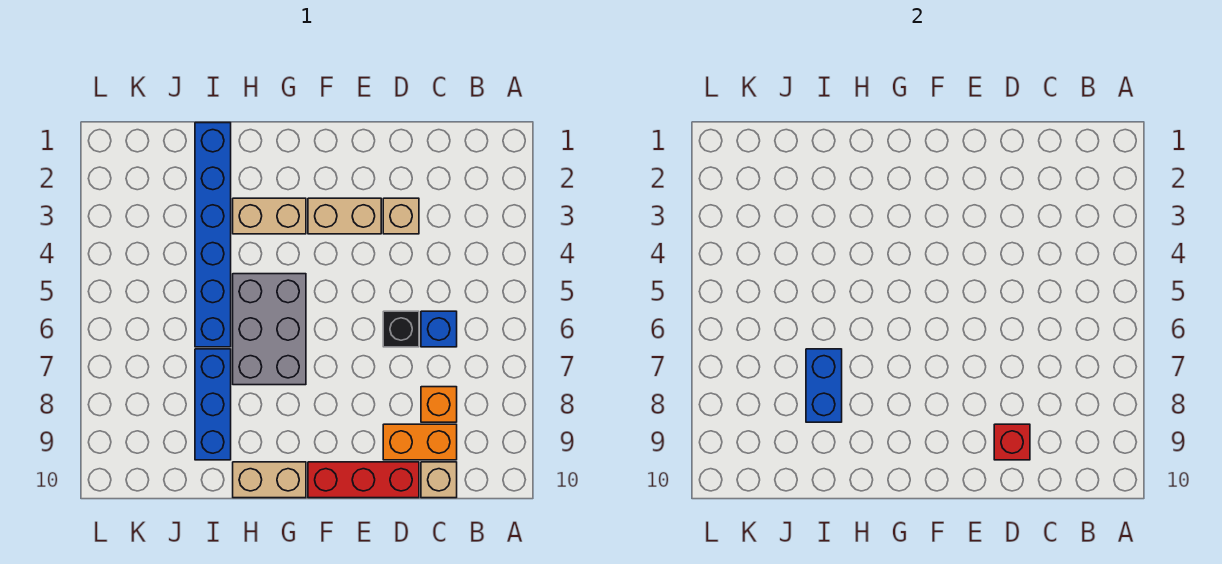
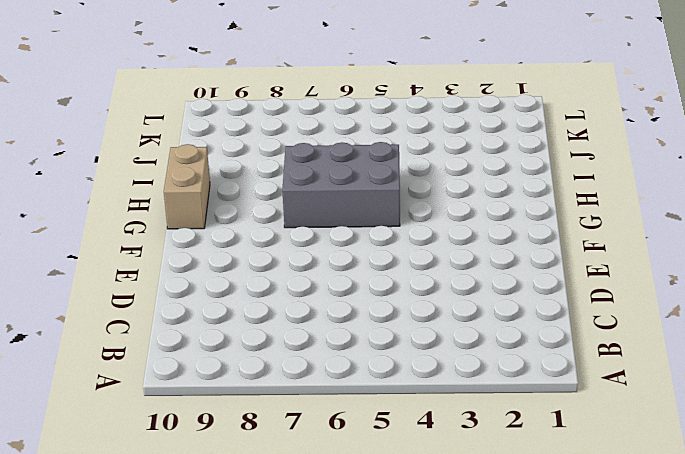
none -> blue brick C6 level 1
none -> orange brick C8 level 1
none -> orange brick C9:D9 level 1

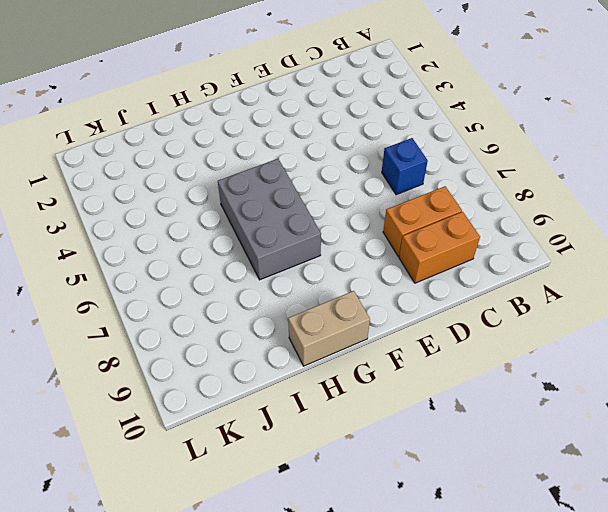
orange brick C8:D8 level 1 -> orange brick C8 level 1
none -> tan brick C10 level 1
none -> tan brick D3 level 1
none -> black brick D6 level 1

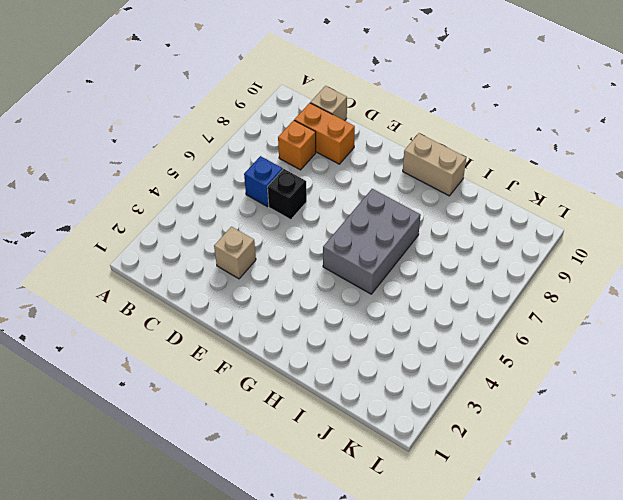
none -> red brick D10:F10 level 1
none -> tan brick E3:F3 level 1
none -> tan brick G3:H3 level 1

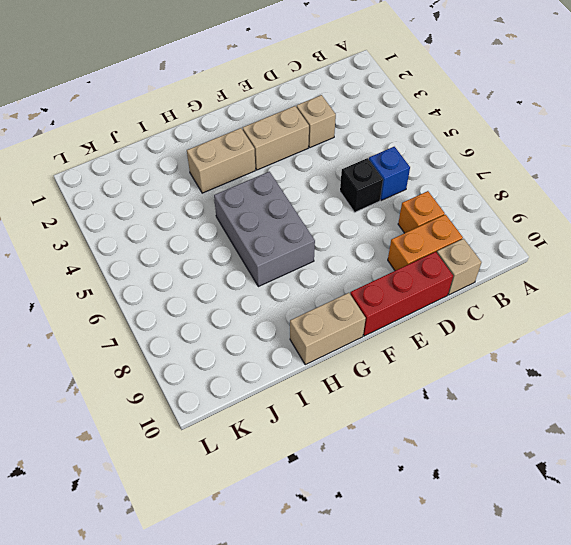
none -> blue brick I1:I6 level 1
none -> blue brick I7:I9 level 1
none -> red brick D9 level 2

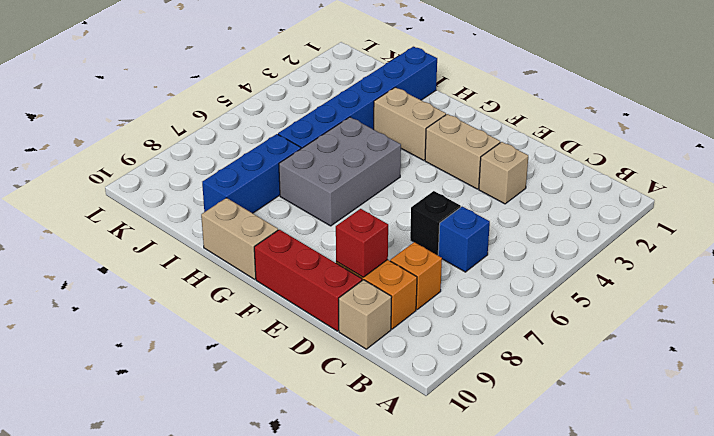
none -> blue brick I7:I8 level 2

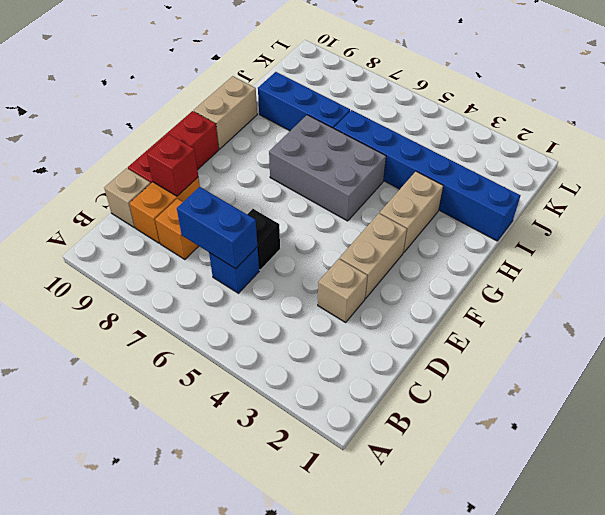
blue brick C6:C7 level 2 -> blue brick I7:I8 level 2

